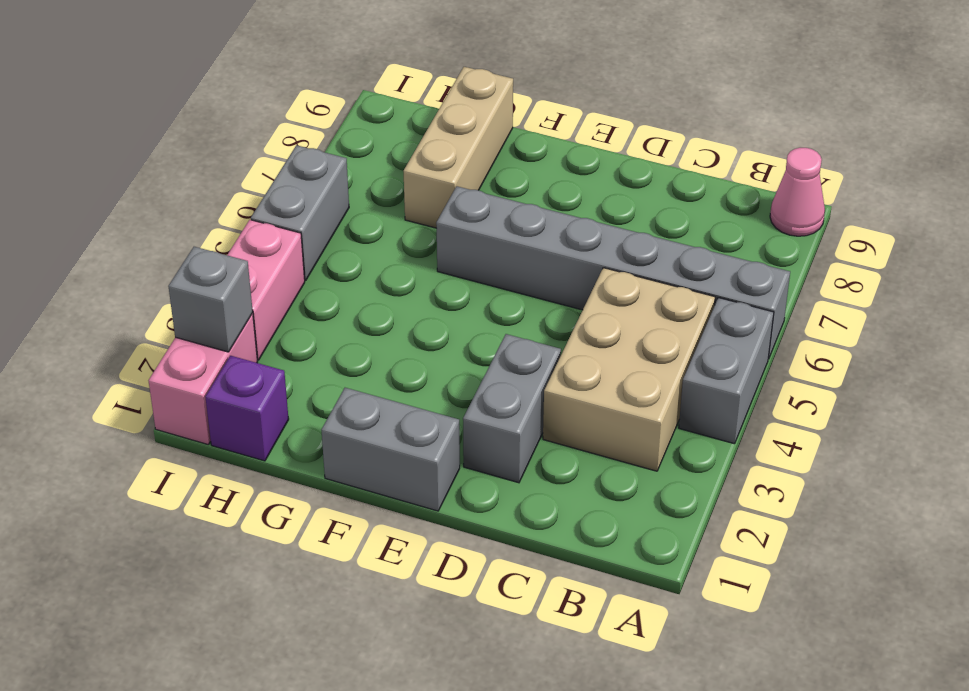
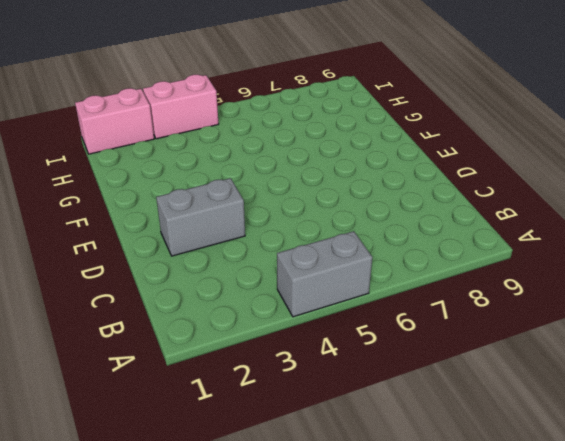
none -> grey brick A6:F6 level 1
none -> pink cone A9 level 1
none -> tan brick B3:C5 level 1

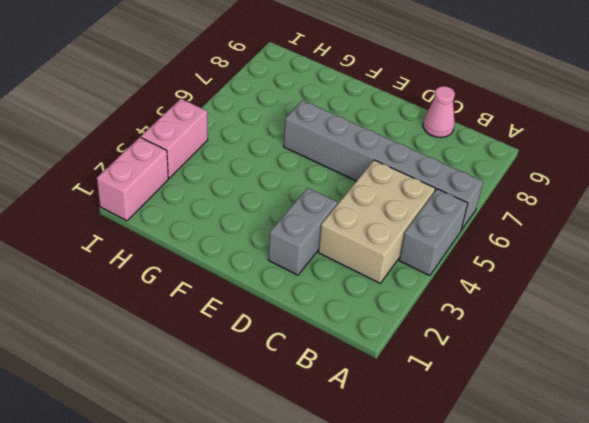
pink cone C9 level 1 -> pink cone A9 level 1
none -> grey brick E1:F1 level 1
none -> tan brick G7:G9 level 1
none -> purple brick H1 level 1

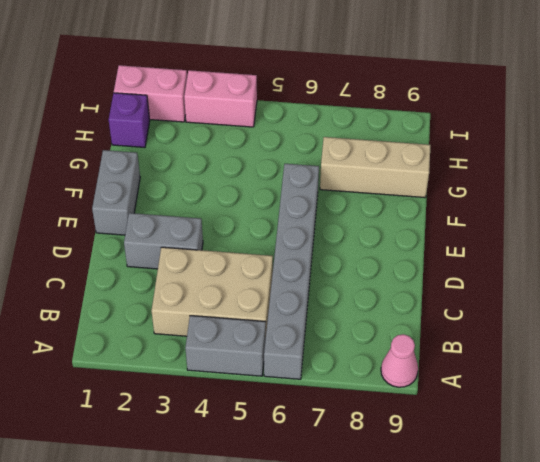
none -> grey brick I5:I6 level 1
none -> grey brick I2 level 2

